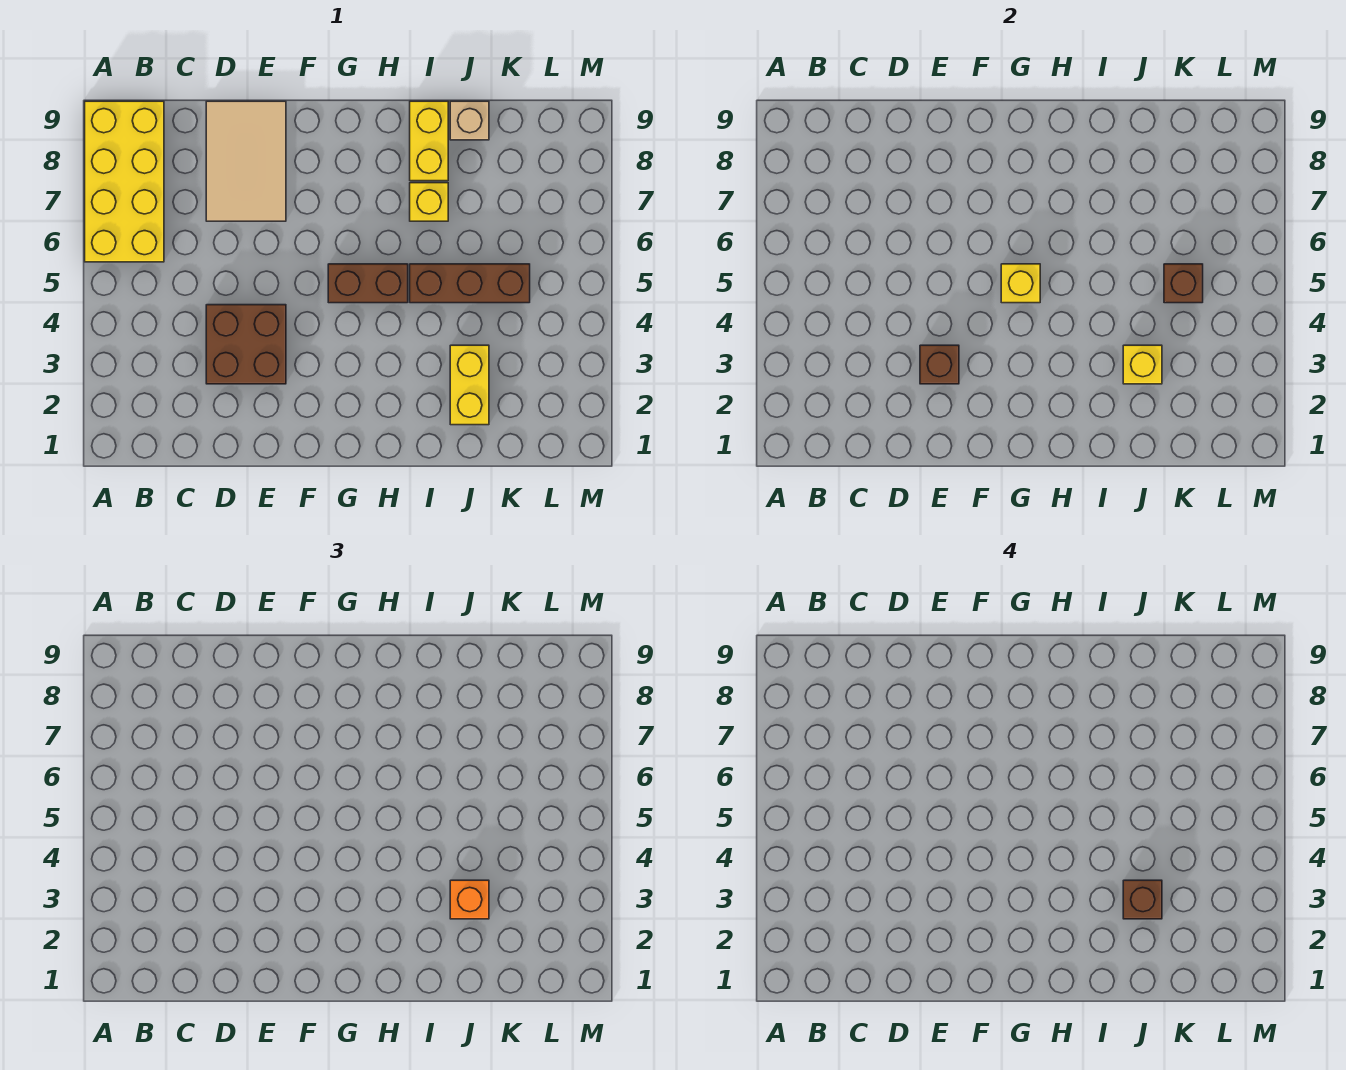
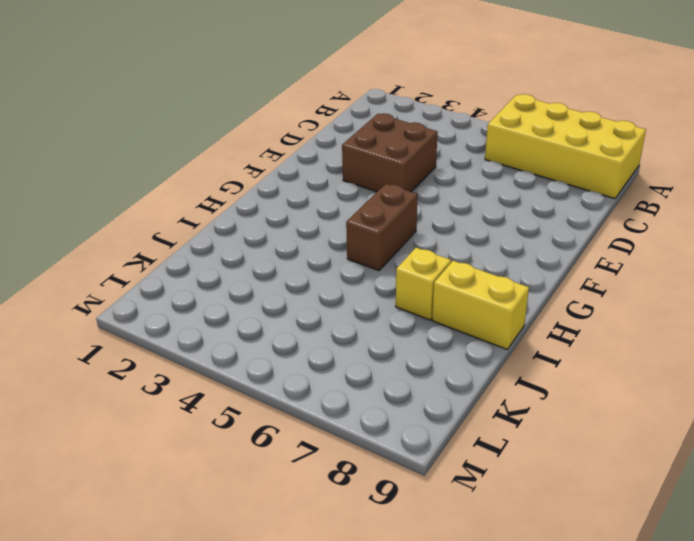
none -> tan tile D7:E9 level 1
none -> brown brick I5:K5 level 1
none -> yellow brick J2:J3 level 1

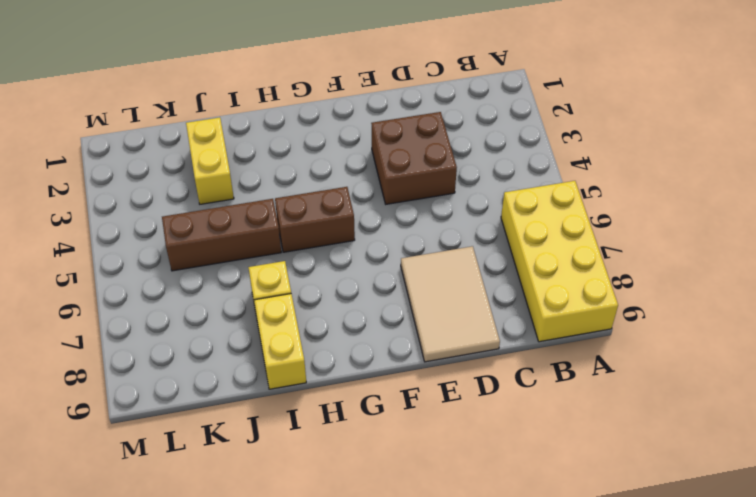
none -> tan brick J9 level 1
none -> brown brick E3 level 2
none -> yellow brick G5 level 2

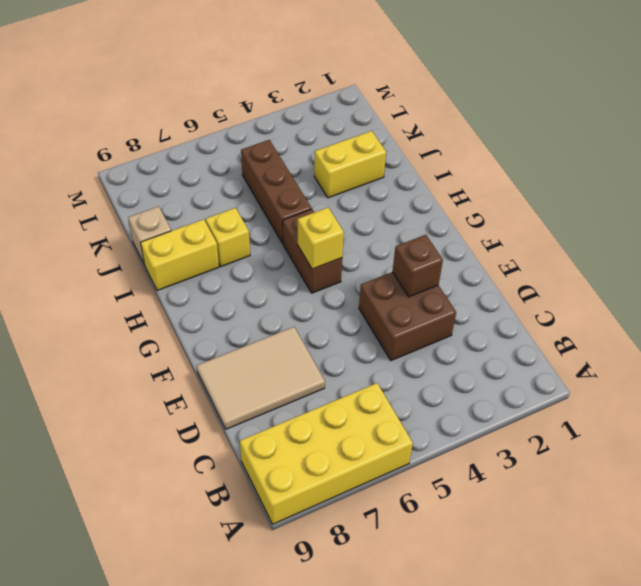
none -> yellow brick J3 level 2
none -> brown brick K5 level 2
none -> orange brick J3 level 3

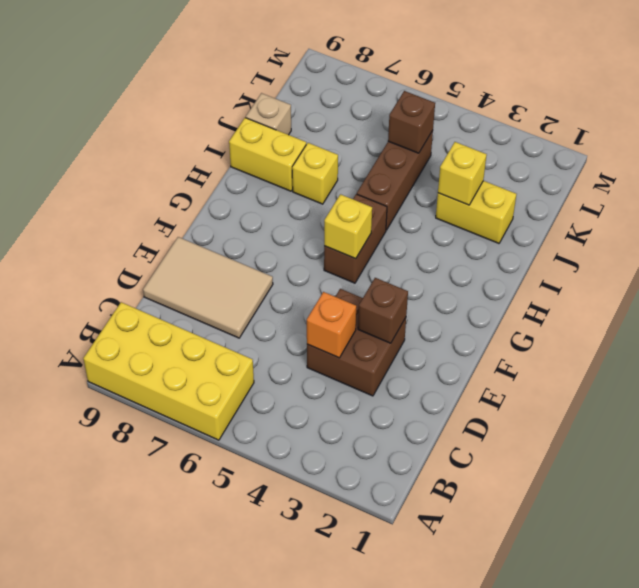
orange brick D4 level 2 -> orange brick J3 level 3
none -> brown brick J3 level 4

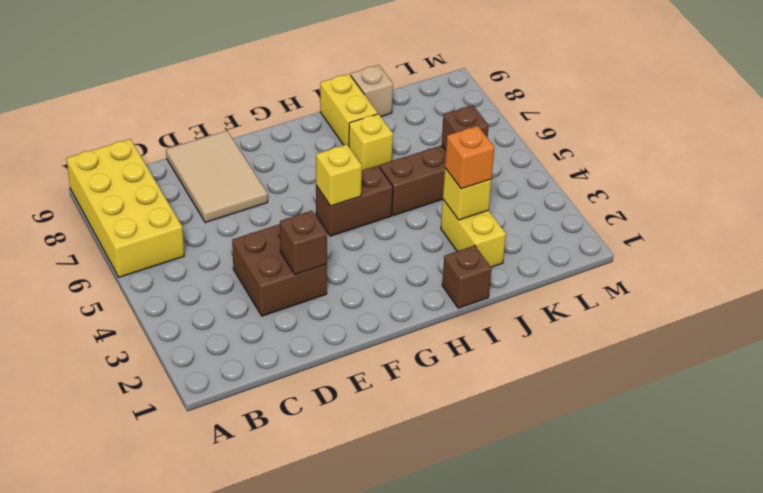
brown brick I1 level 1 -> brown brick J3 level 4

